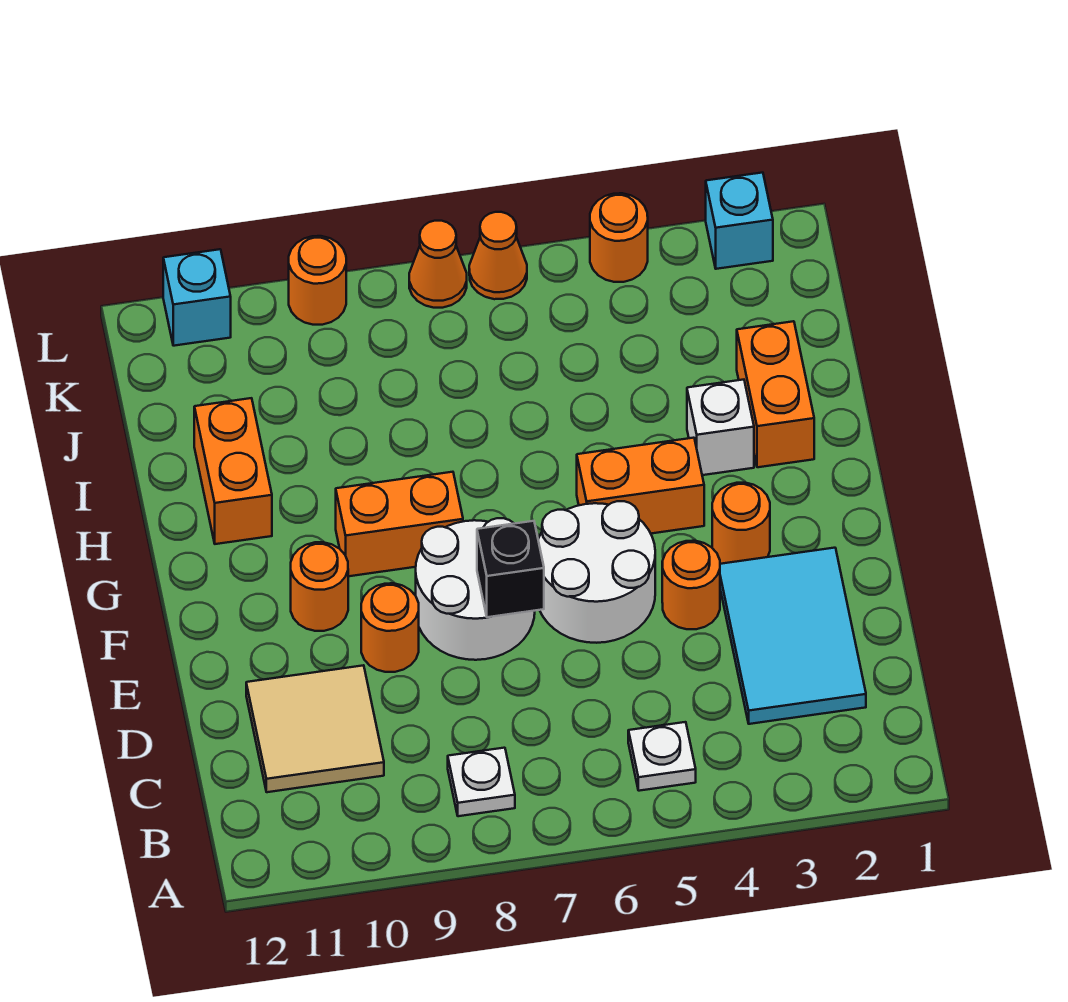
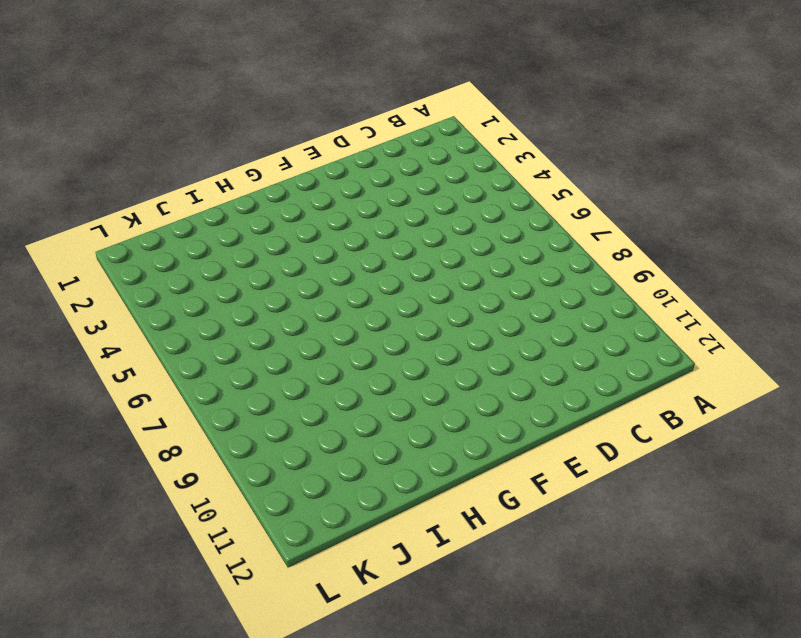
none -> white plate B5 level 1
none -> white plate B8 level 1
none -> cyan tile C2:E3 level 1

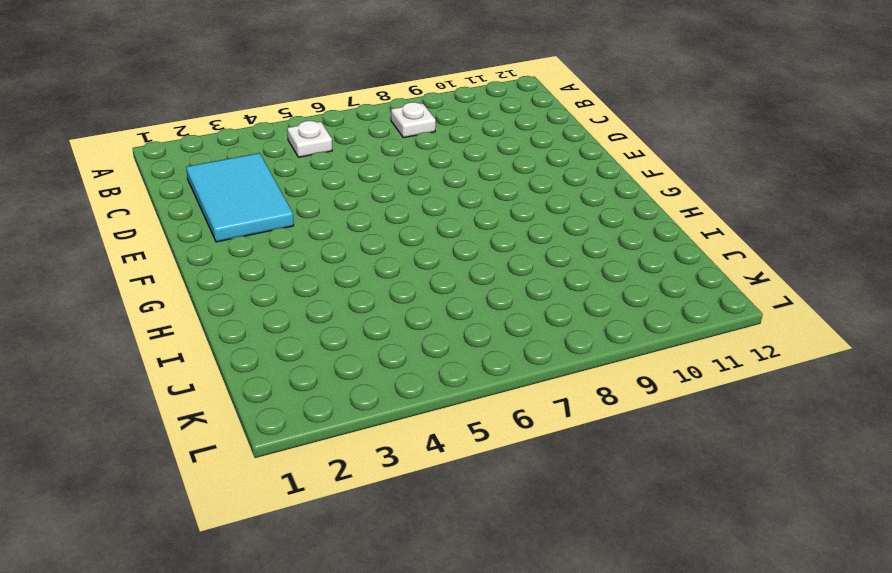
none -> tan tile C10:D11 level 1
none -> orange round brick E4 level 1
none -> white round brick E5:F6 level 1

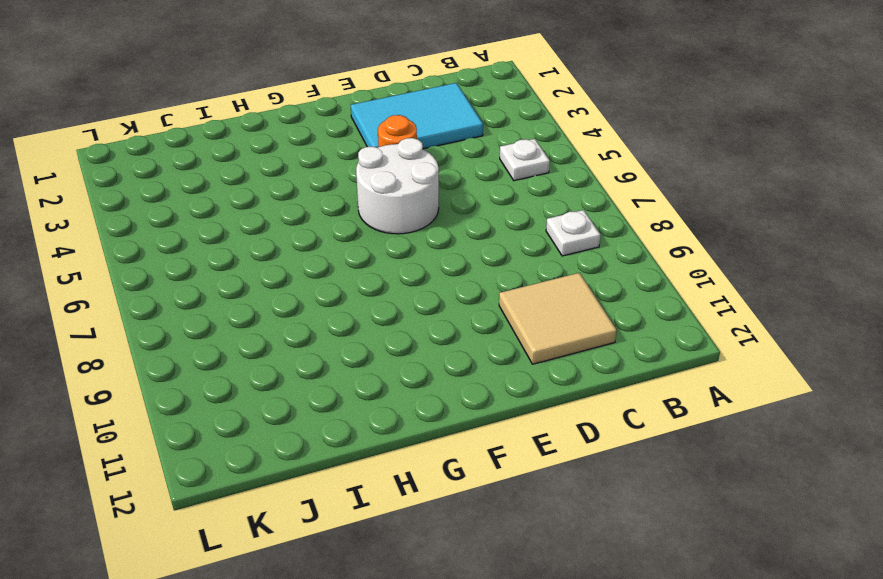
none -> white round brick E7:F8 level 1
none -> orange round brick E9 level 1
none -> orange round brick F3 level 1

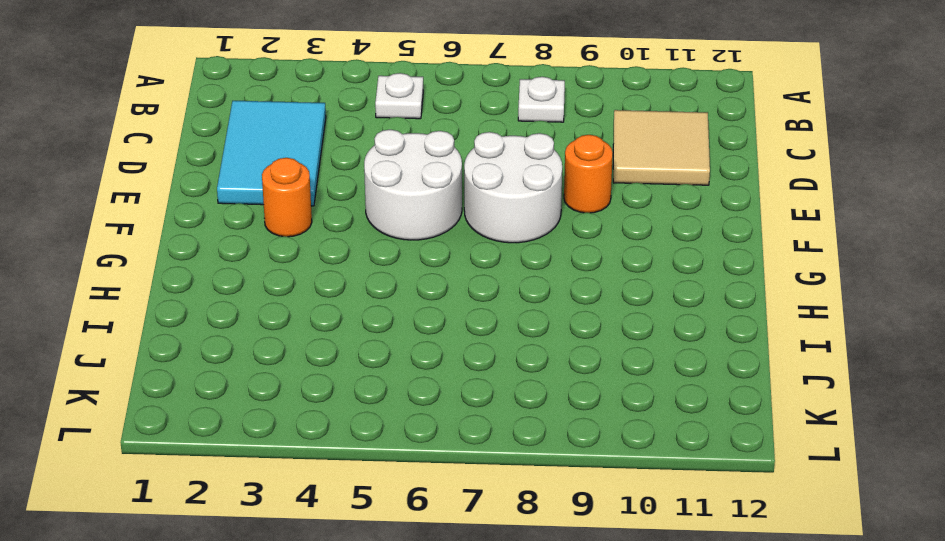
none -> orange round brick E4 level 1
none -> orange round brick F10 level 1
none -> orange brick G4:G5 level 1

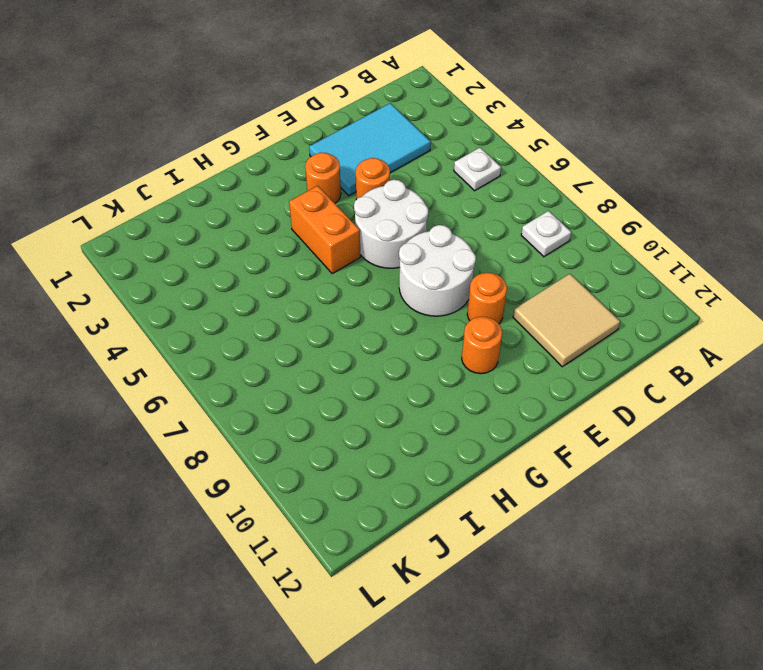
none -> orange brick G8:G9 level 1
none -> orange brick H2:I2 level 1
none -> white brick H3 level 1

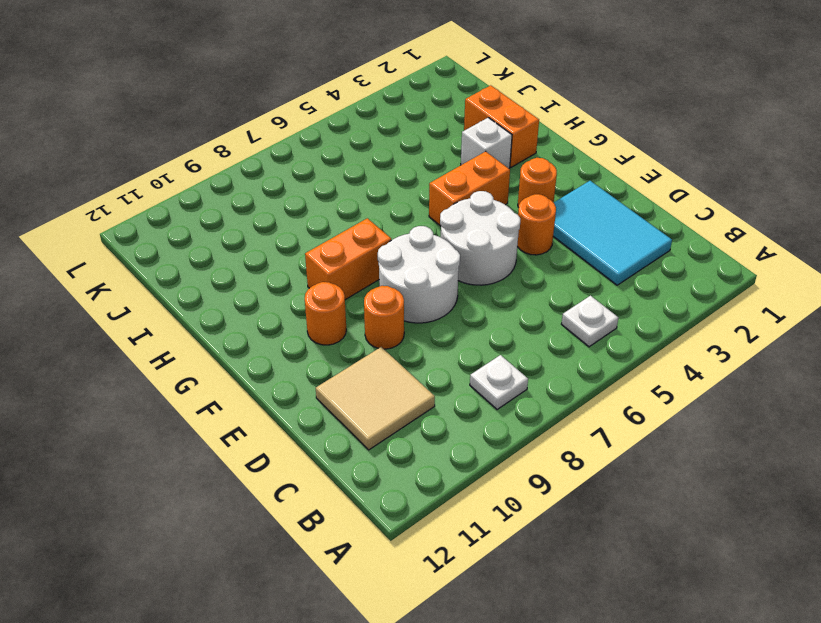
none -> orange brick H11:I11 level 1
none -> cyan brick L2 level 1
none -> orange round brick L4 level 1

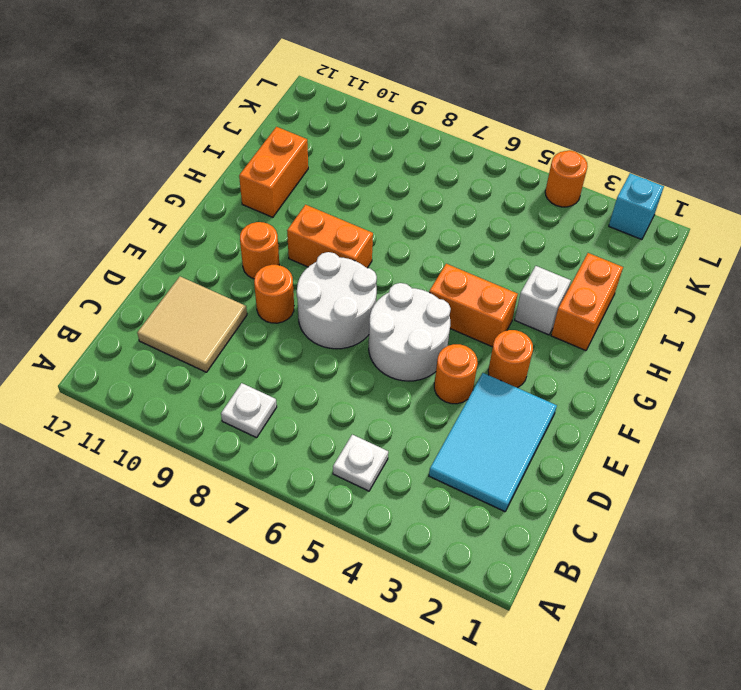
none -> orange cone L6 level 1
none -> orange cone L7 level 1
none -> orange round brick L9 level 1

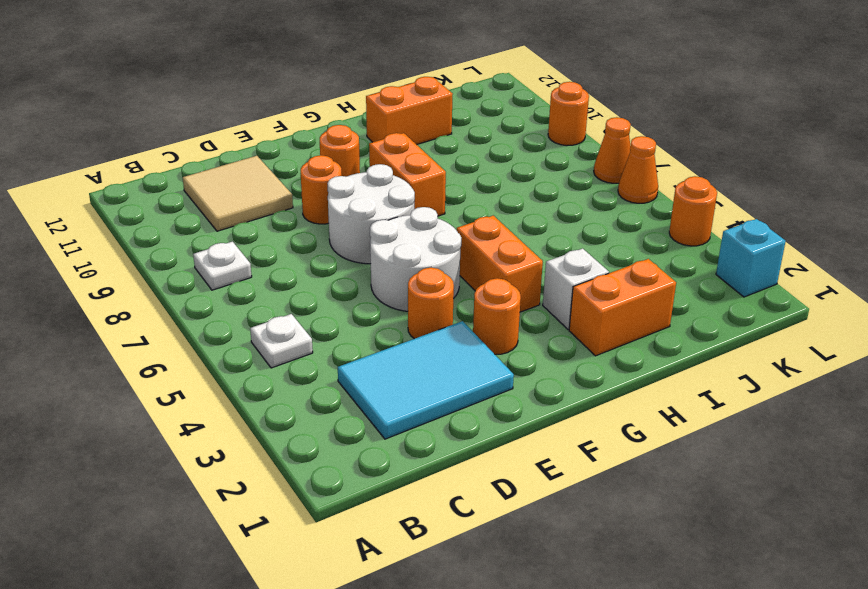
none -> cyan brick L11 level 1
none -> black brick E7 level 2

